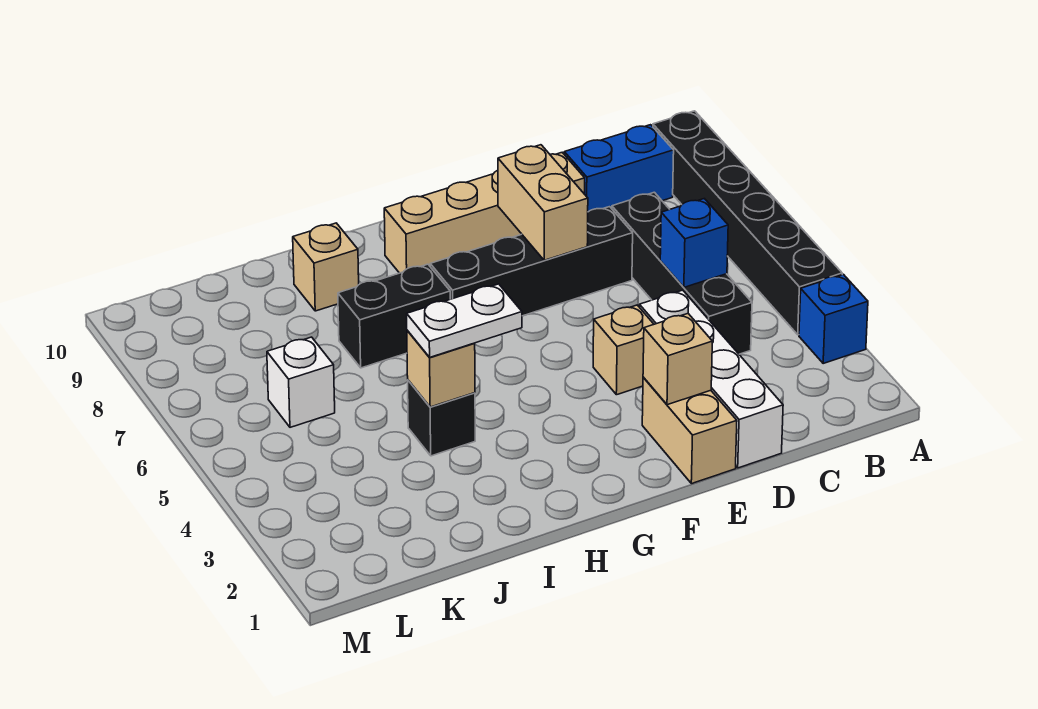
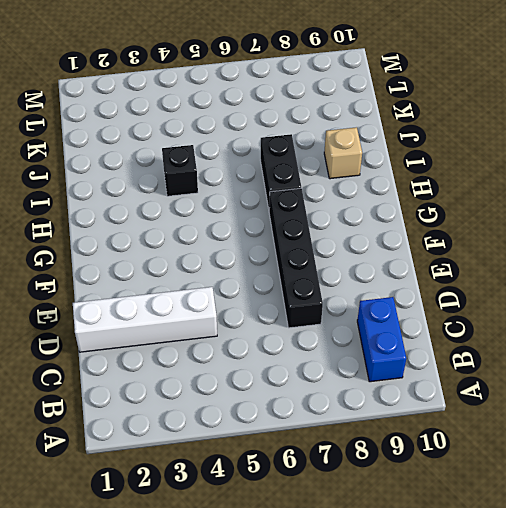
none -> blue brick A3 level 1
none -> black brick A4:A9 level 1
none -> black brick C4:C7 level 1

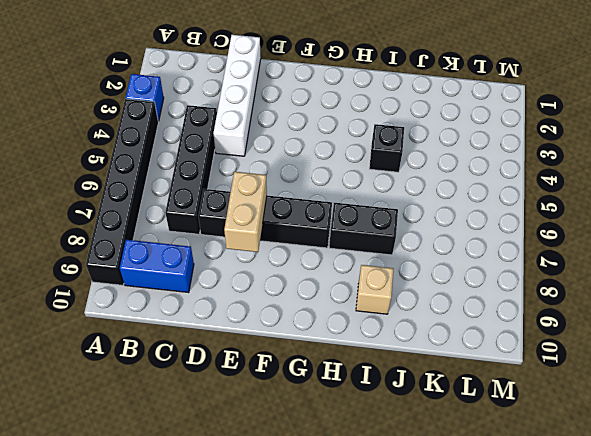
none -> tan brick D9:G9 level 1
none -> tan brick E1:E2 level 1
none -> tan brick E4 level 1

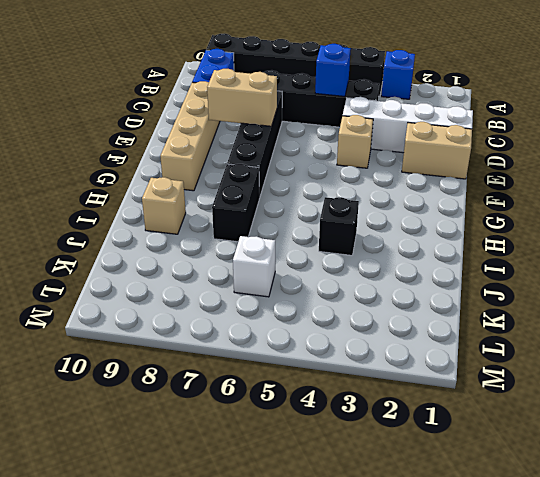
none -> tan brick E2 level 2
none -> tan brick I4 level 2
none -> white plate H4:I4 level 3

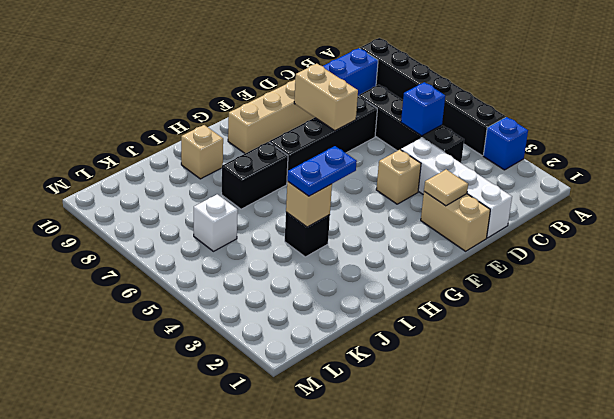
tan tile E2 level 2 -> tan brick E2 level 2
blue plate H4:I4 level 3 -> white plate H4:I4 level 3

